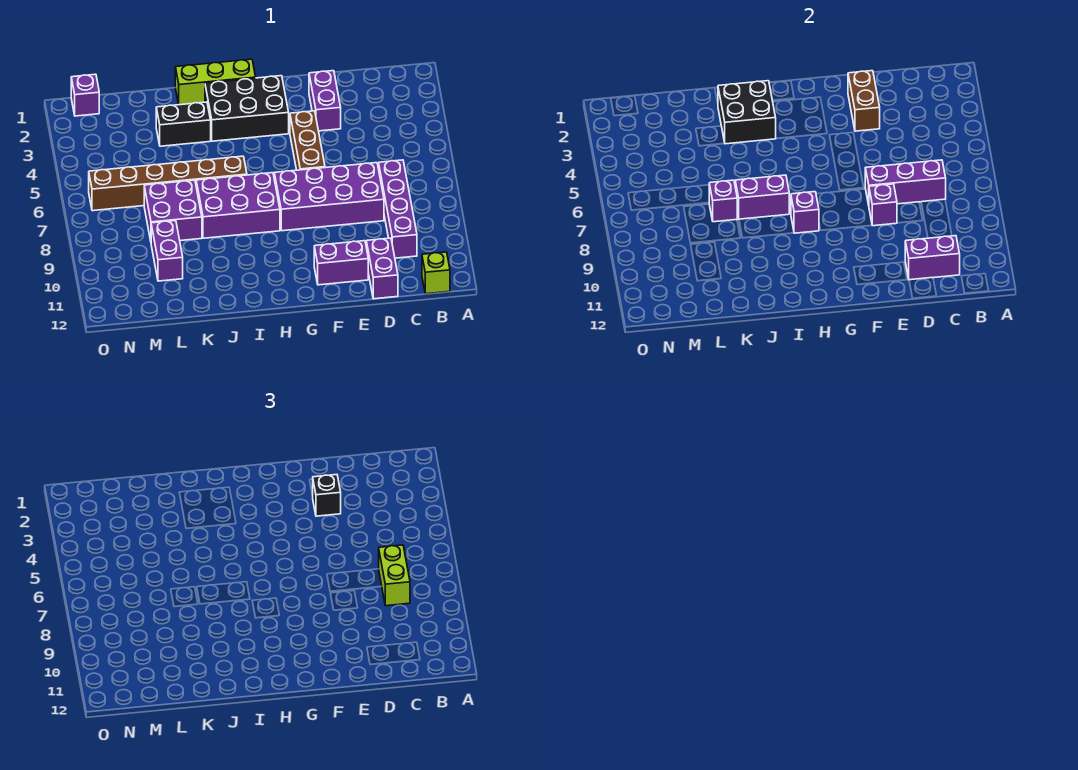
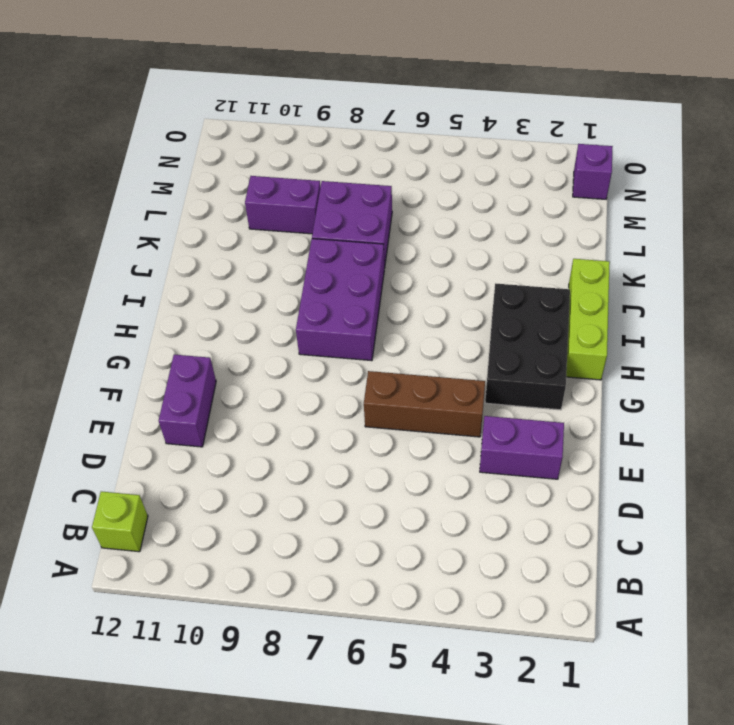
none -> purple brick C7:C10 level 1
none -> purple brick D7:G8 level 1
none -> purple brick D11:D12 level 1

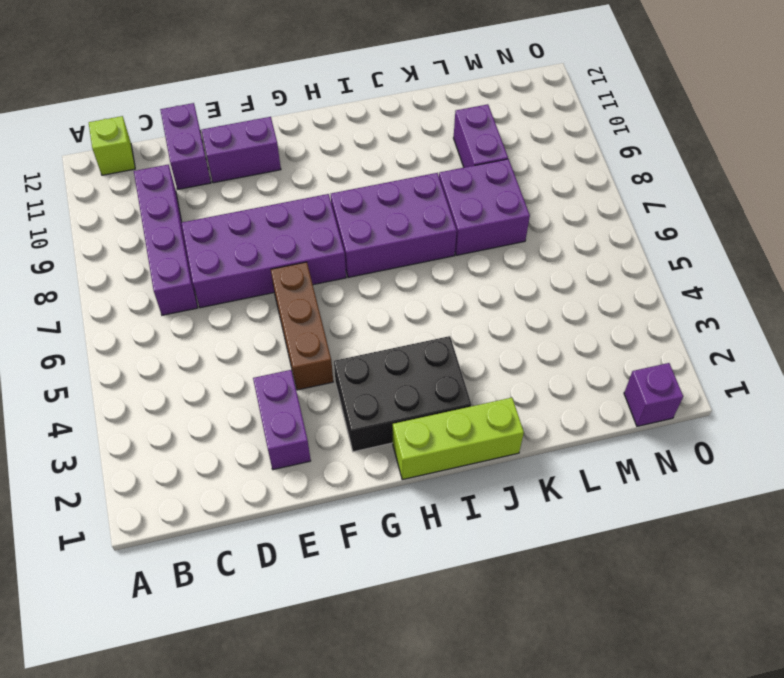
none -> brown brick I6:N6 level 1
none -> black brick J3:K3 level 1
none -> purple brick C7:E7 level 2

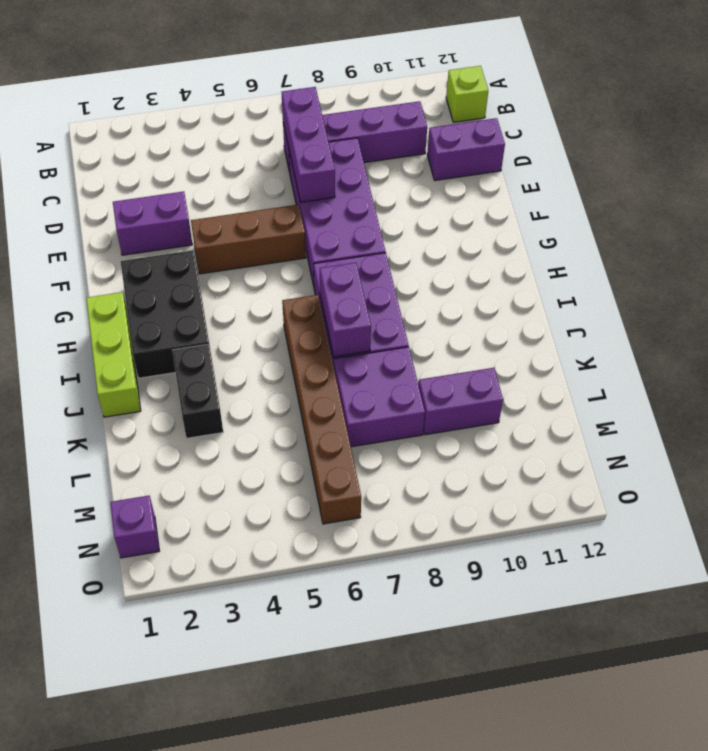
none -> purple brick E11:F11 level 1
none -> purple brick C11:D11 level 2
none -> brown brick E2:E3 level 2

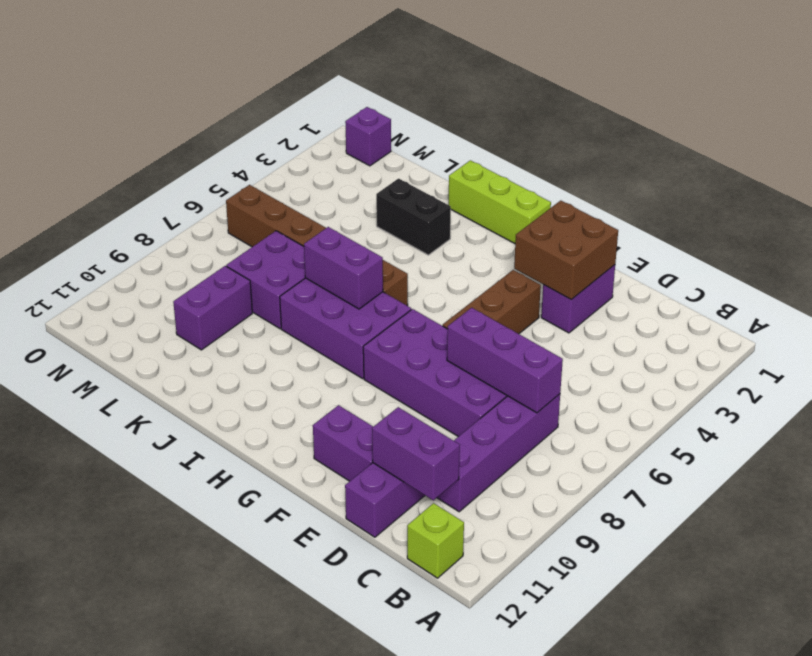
brown brick E2:F3 level 2 -> brown brick E2:E3 level 2
none -> black brick G2:I3 level 1
none -> purple brick E8 level 2
none -> purple brick H8 level 2

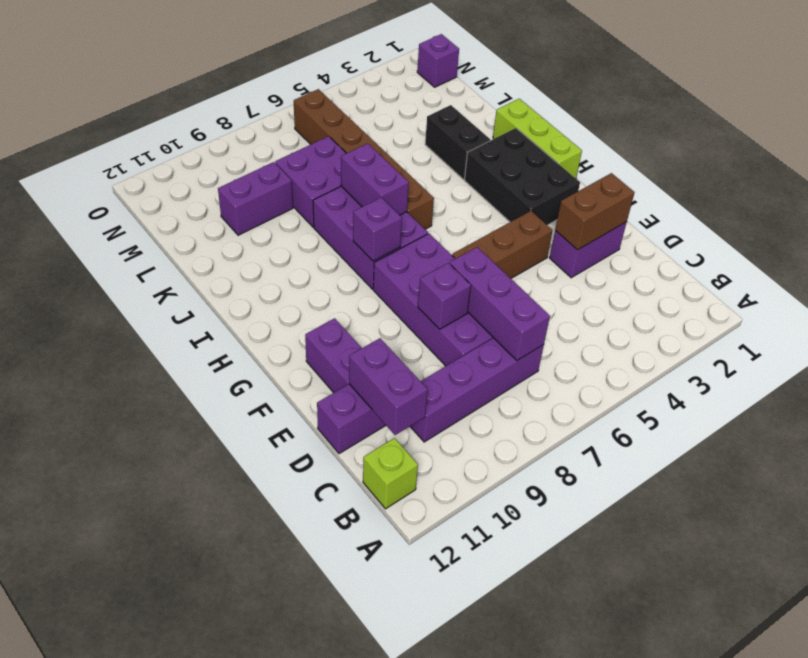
none -> black brick I2:J3 level 2
none -> purple brick K7 level 2
none -> lime brick C7:C8 level 3

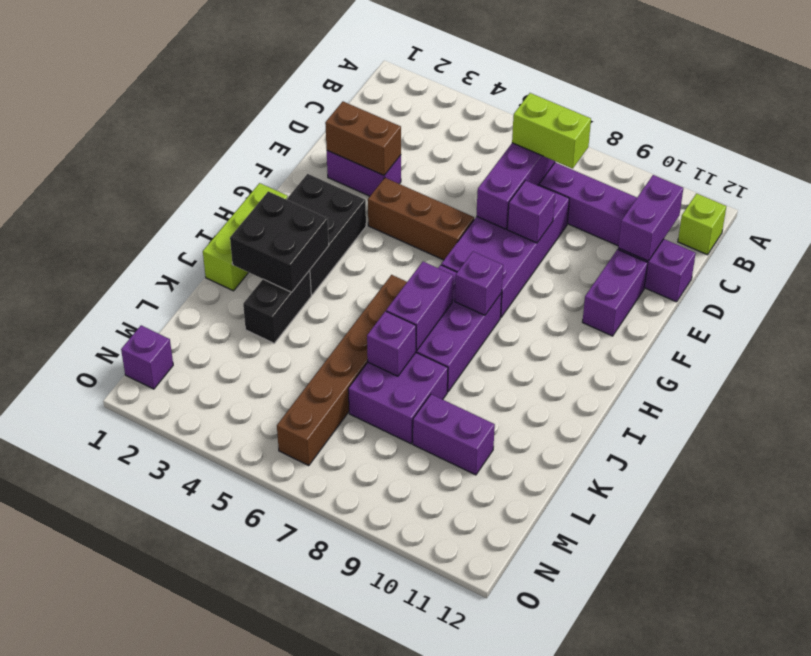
none -> black brick E3 level 3

